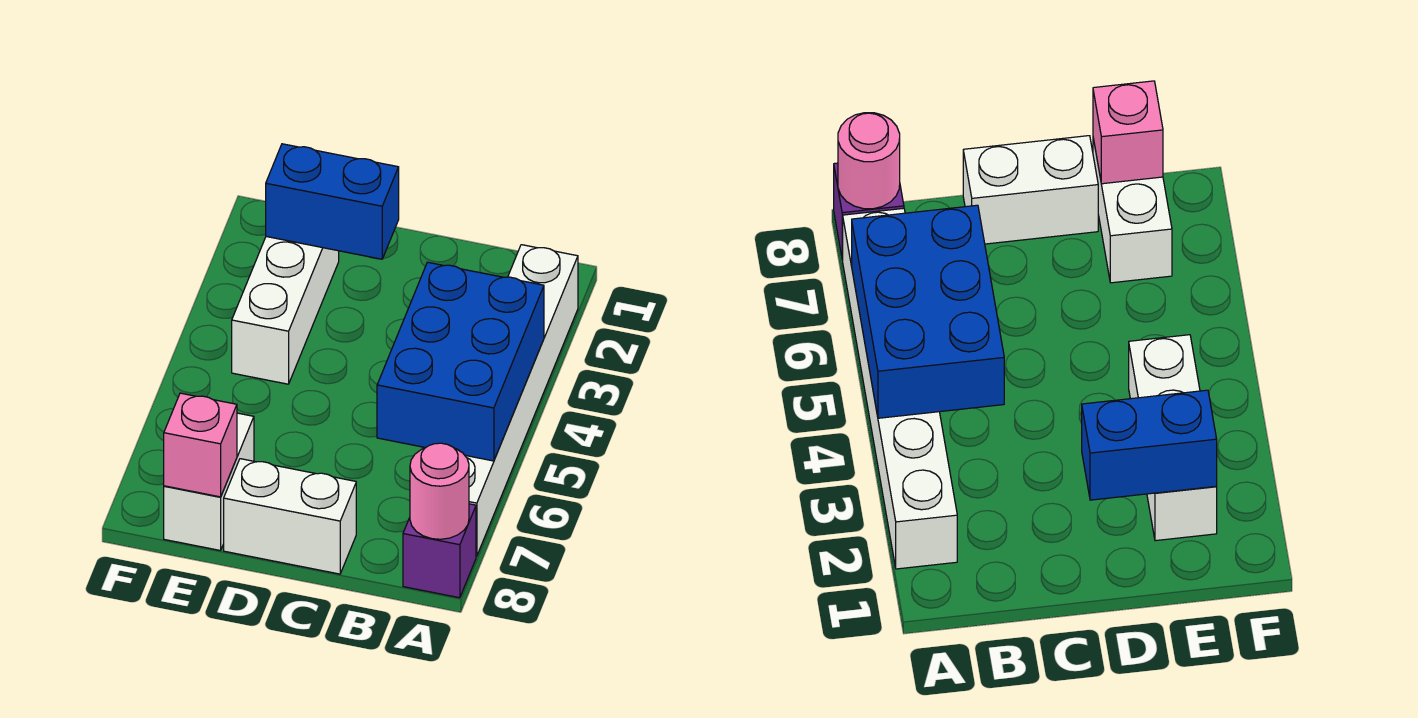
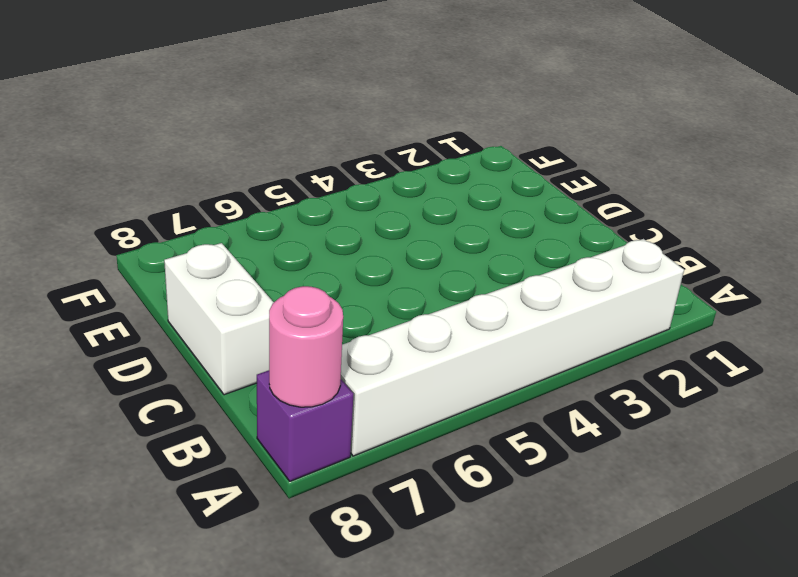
none -> white brick E2:E4 level 1
none -> white brick E7:E8 level 1

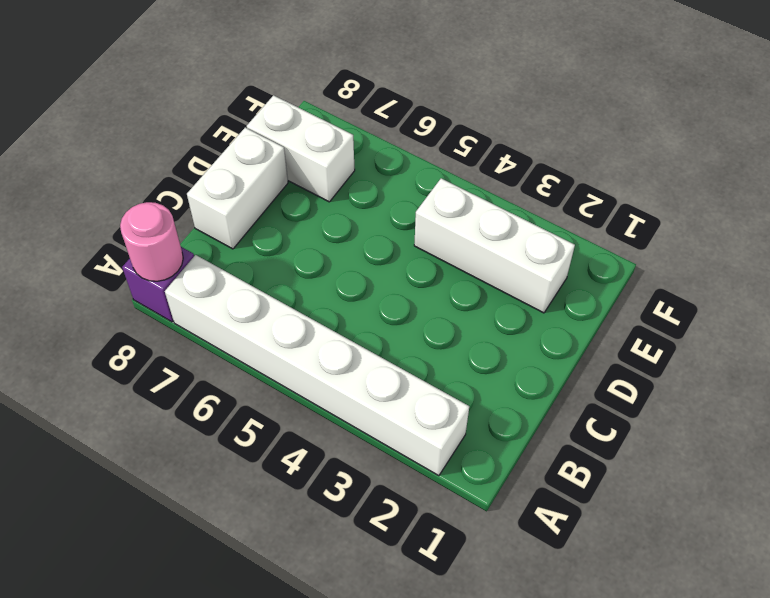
none -> blue brick A4:B6 level 2
none -> blue brick D2:E2 level 2

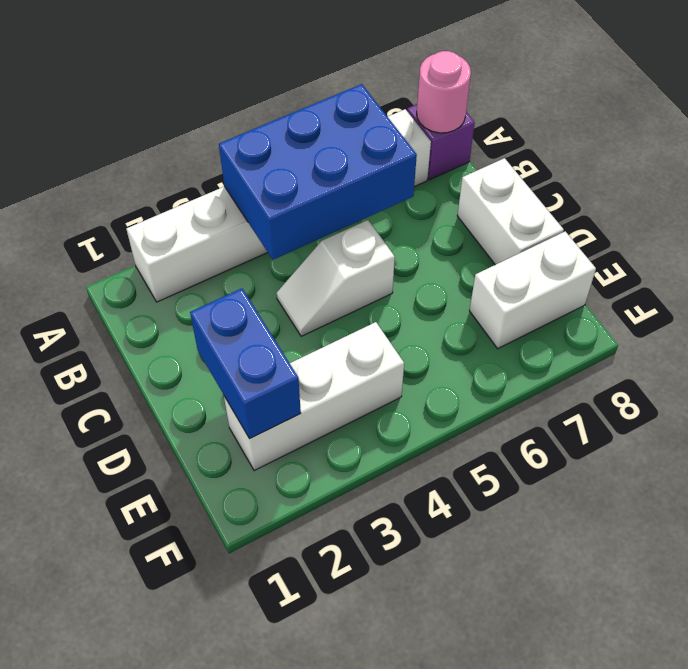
white slope C4:C5 level 1 top 5 -> none
none -> pink brick E8 level 2

